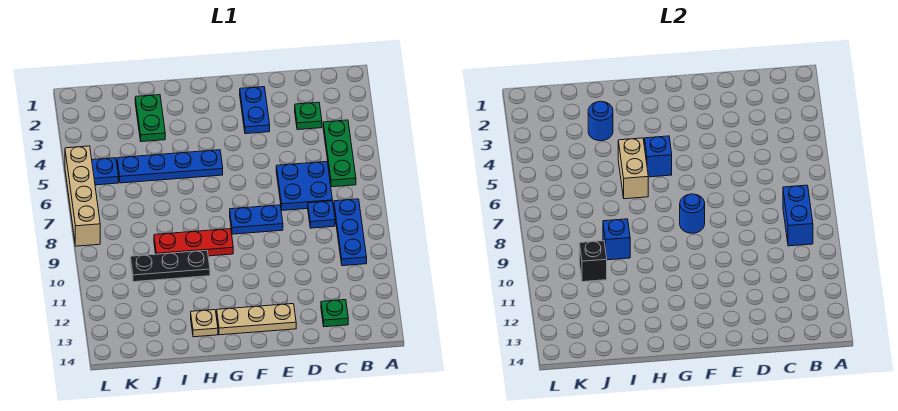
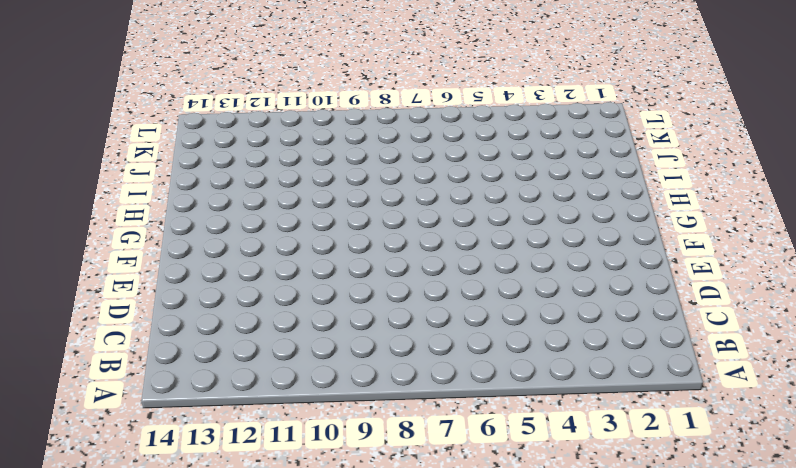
none -> green plate B4:B6 level 1
none -> blue plate B8:B10 level 1
none -> green plate C3 level 1

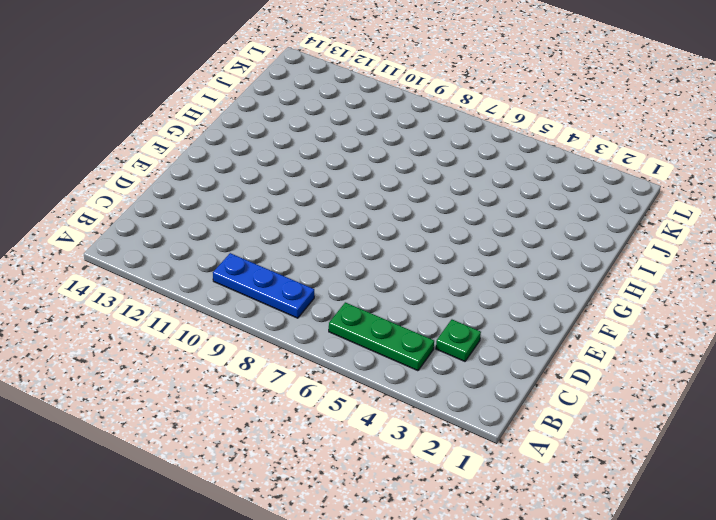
none -> blue plate C6:D7 level 1
none -> blue plate C8 level 1
none -> green plate C13 level 1

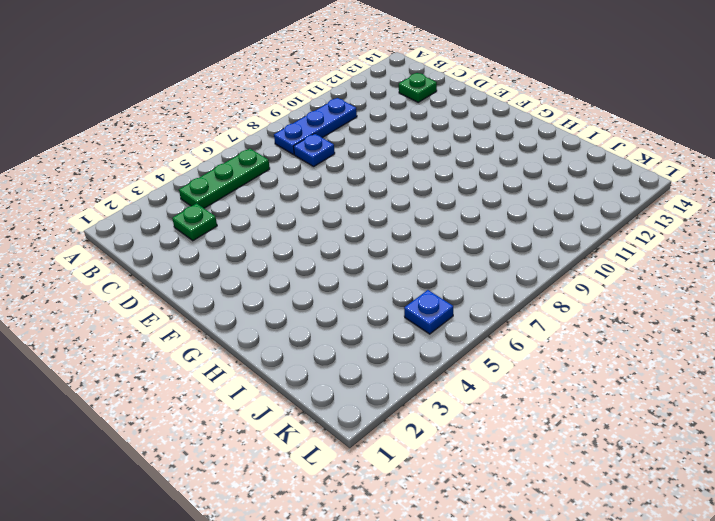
none -> blue plate C6:D7 level 1
none -> blue plate E2:E3 level 1
none -> blue plate E8:F8 level 1

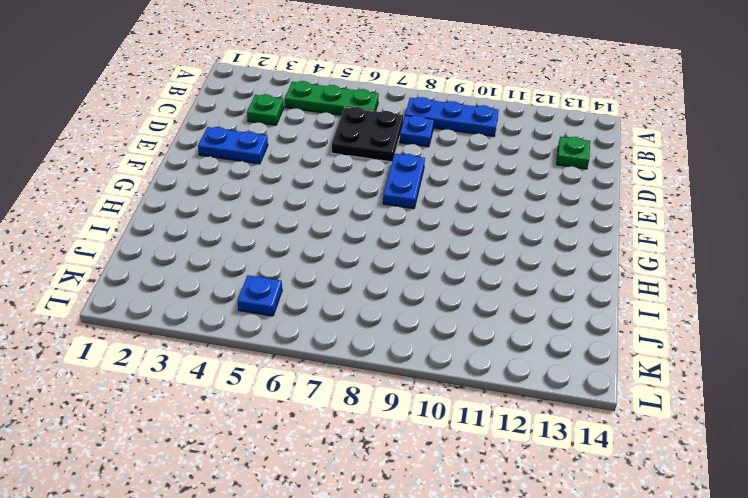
black plate C6:D7 level 1 -> blue plate C6:D7 level 1
none -> tan plate E13:G13 level 1
none -> blue plate G5:J5 level 1
none -> red plate G9:I9 level 1

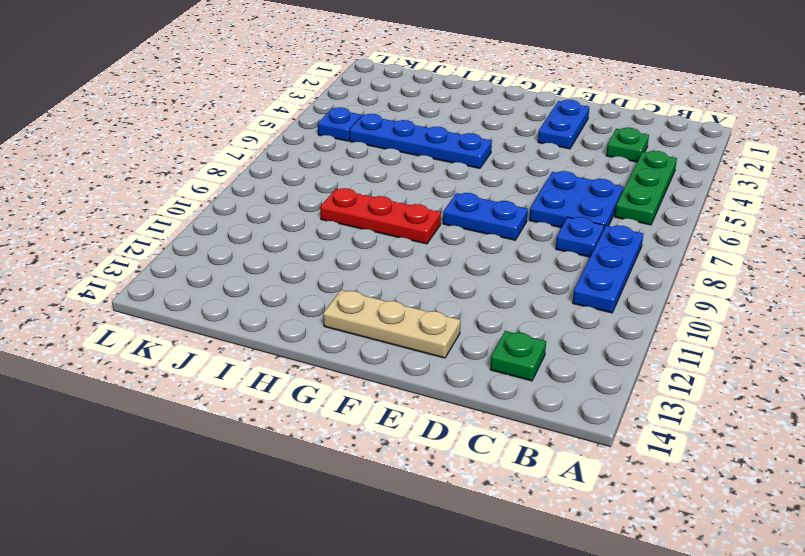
none -> black plate H10:J10 level 1
none -> tan plate H13 level 1
none -> green plate I2:I3 level 1

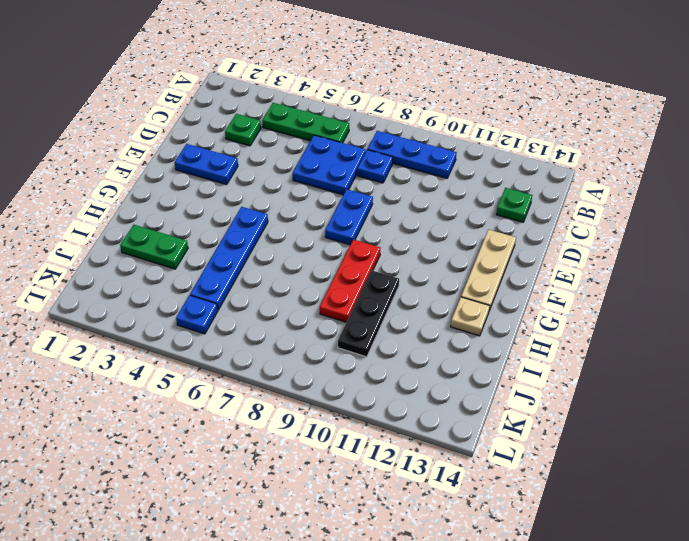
none -> tan brick L5:L8 level 1
none -> blue brick B8:B9 level 2
none -> blue round brick F8 level 2

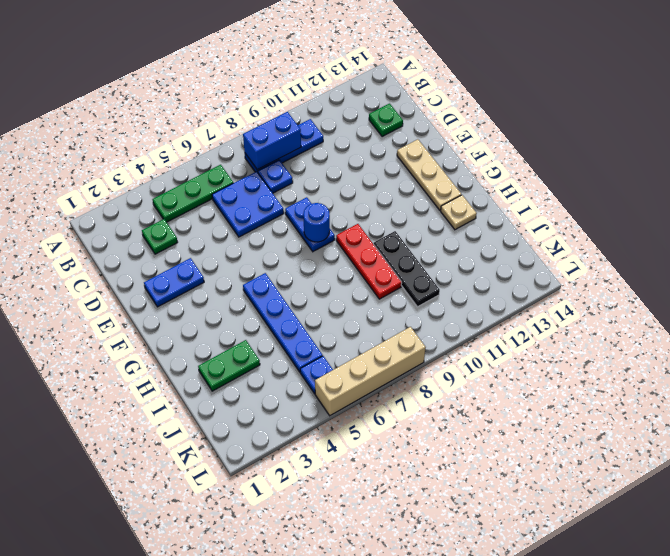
none -> blue brick G5 level 2
none -> tan brick H5:H6 level 2
none -> blue round brick I3 level 2

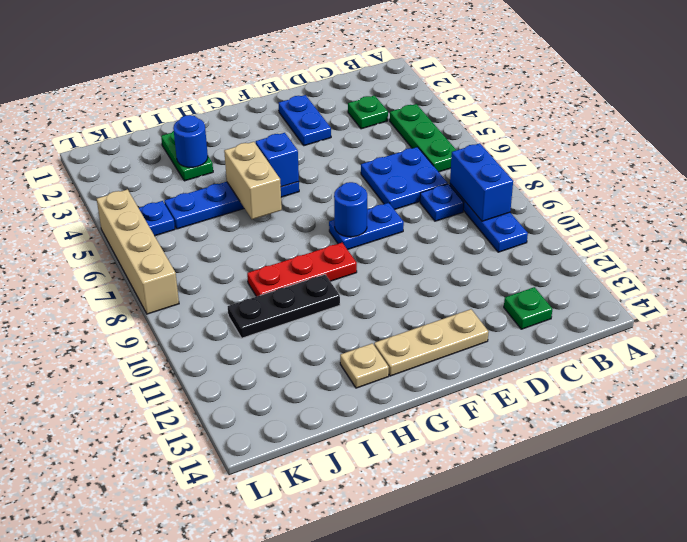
none -> blue brick I9 level 2
none -> black brick J10 level 2

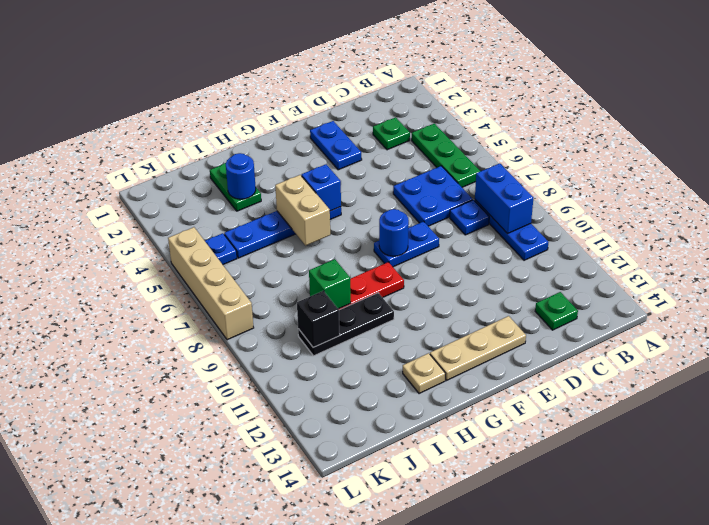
green brick I9 level 2 -> blue brick I9 level 2

